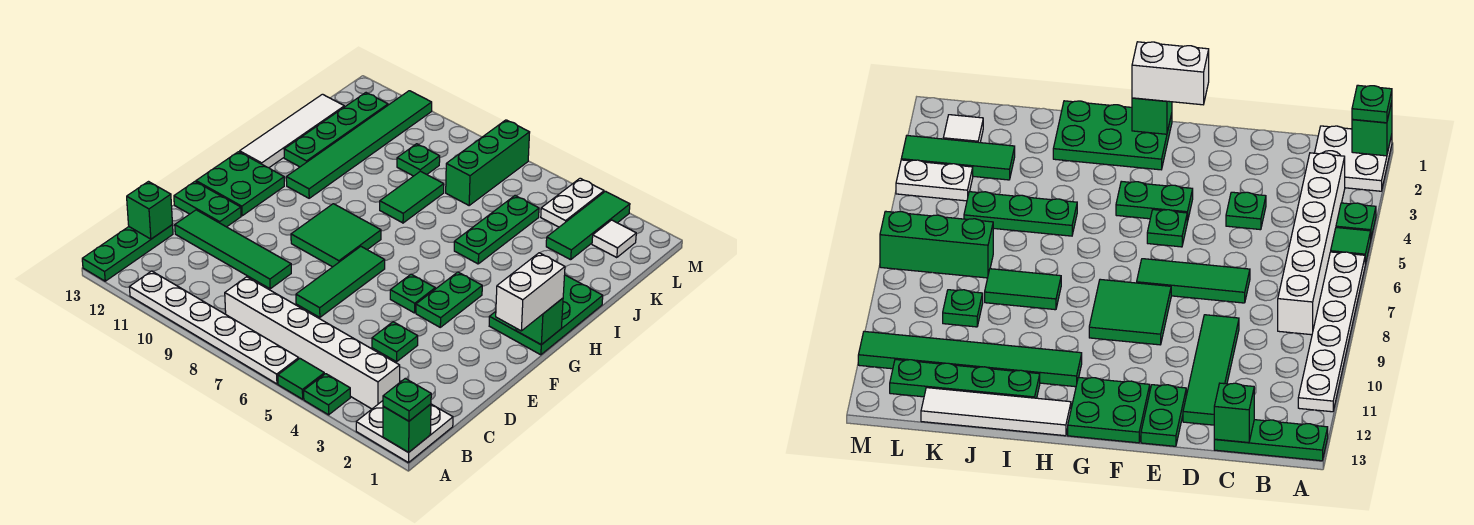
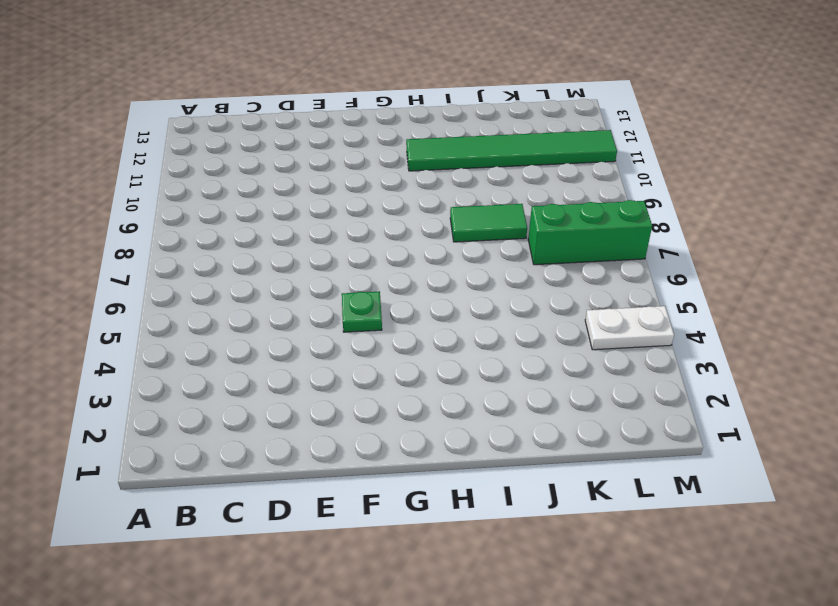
none -> white plate A1:B2 level 1
none -> green plate A4 level 1
none -> green tile A5 level 1
none -> white plate A6:A11 level 1

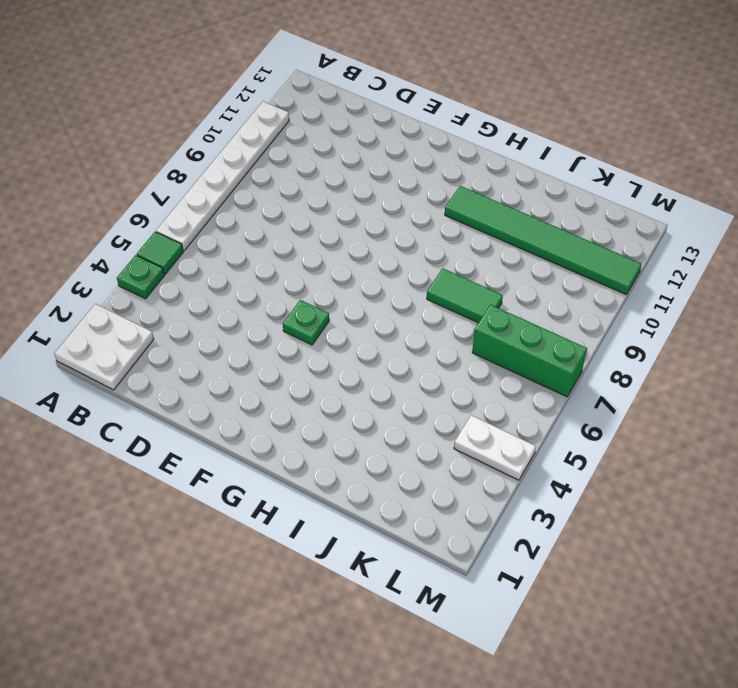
none -> green plate A13:C13 level 1
none -> white brick B3:B8 level 1
none -> green plate D4 level 1
none -> green tile D7:F7 level 1

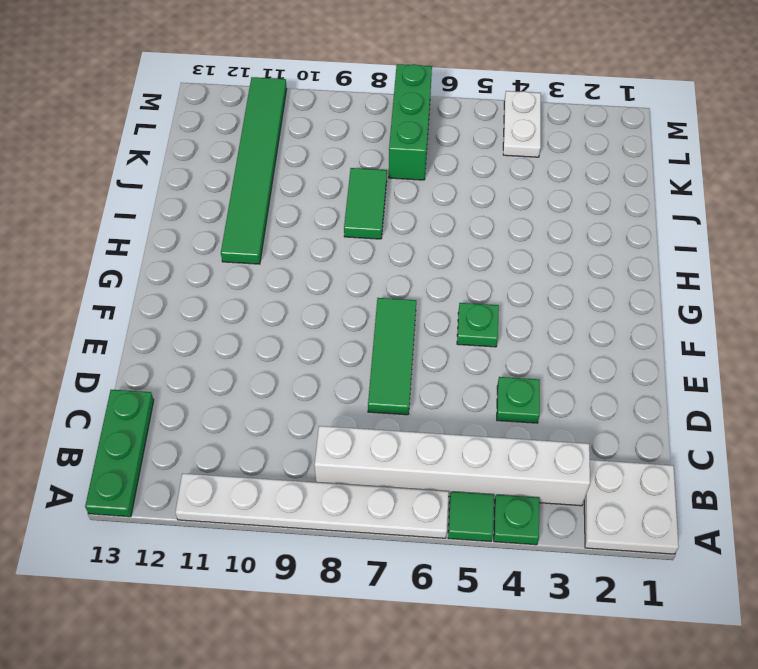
none -> green tile D9:D12 level 1
none -> green plate E12:E13 level 1
none -> green plate F4:G4 level 1
none -> green tile F8:G9 level 1

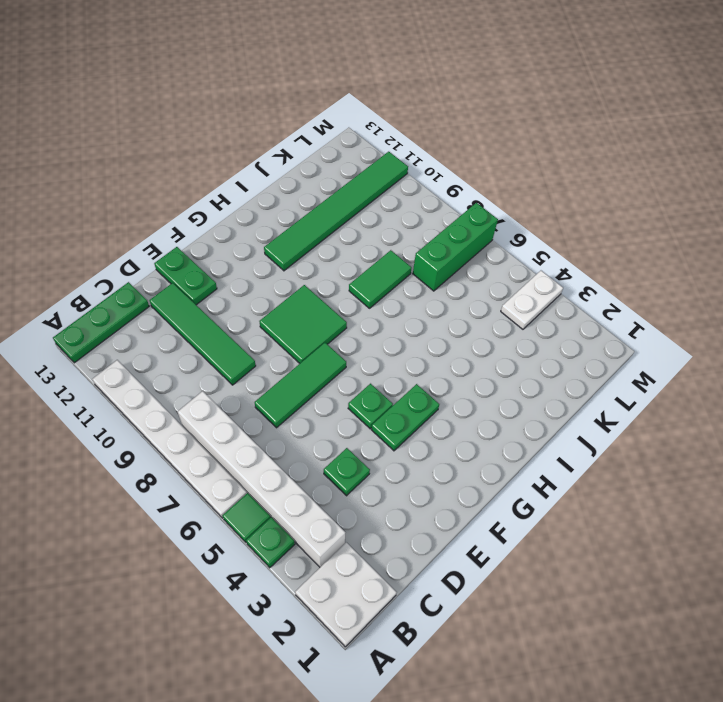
none -> green plate F12:G13 level 1
none -> green plate G1:I2 level 1
none -> white tile H13:K13 level 1
none -> green plate I5:K5 level 1

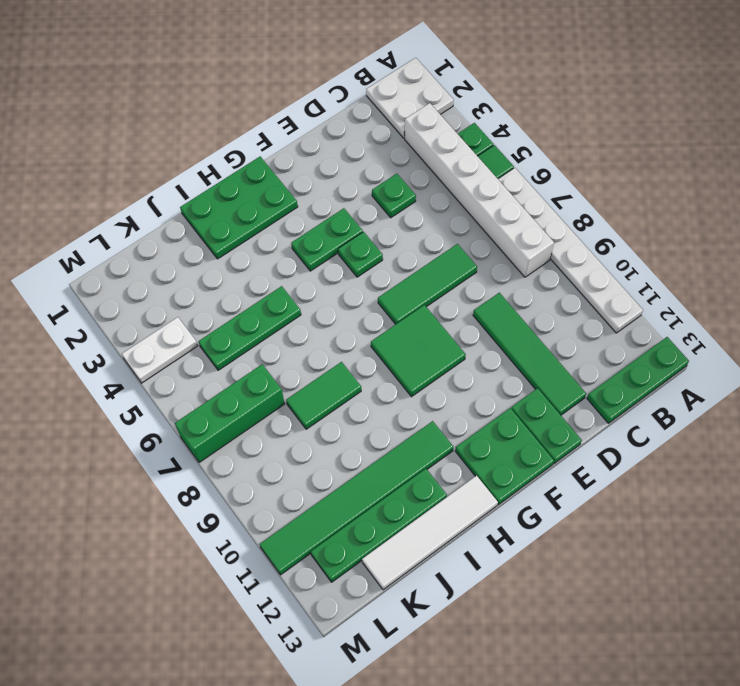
none -> green tile K3:M3 level 1
none -> green plate K9 level 1
none -> white tile L2 level 1
none -> green brick A1 level 2

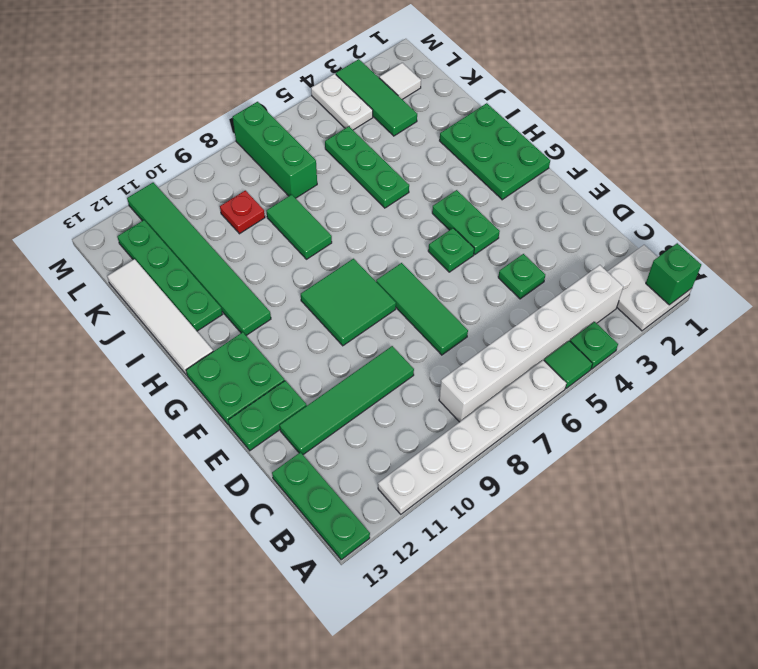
red plate K9 level 1 -> green plate K9 level 1
none -> green brick C13 level 2
none -> green brick G1 level 2
none -> green plate A1 level 3
none -> white brick F1:G1 level 3

